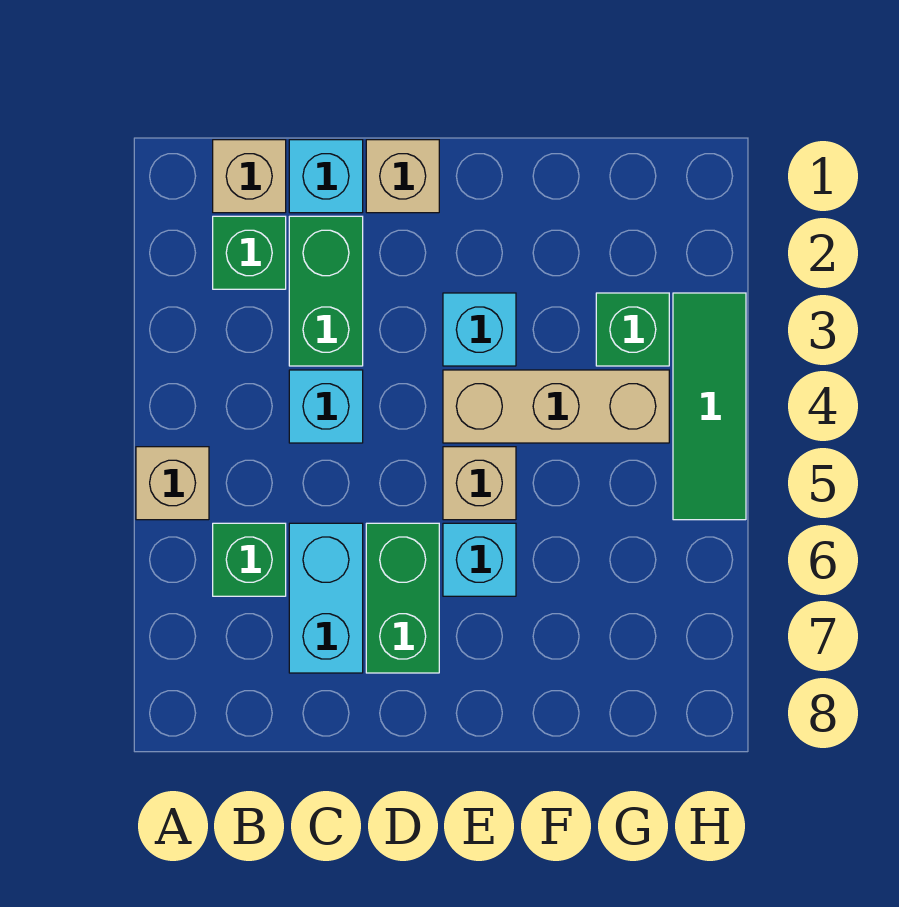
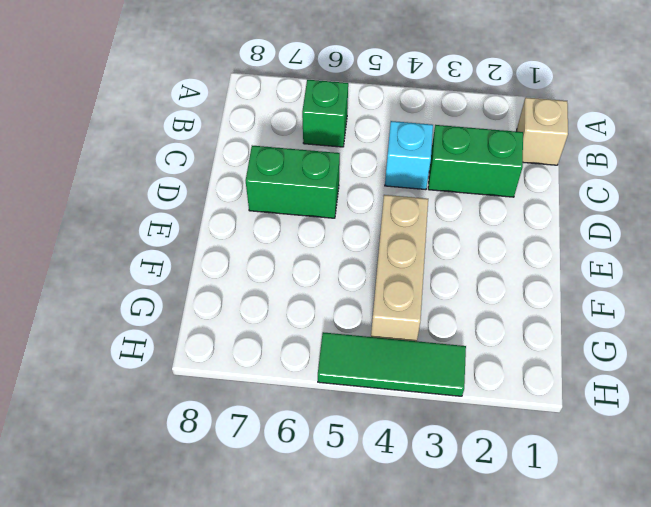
none -> tan brick A5 level 1
none -> green brick B2 level 1
none -> cyan brick C1 level 1

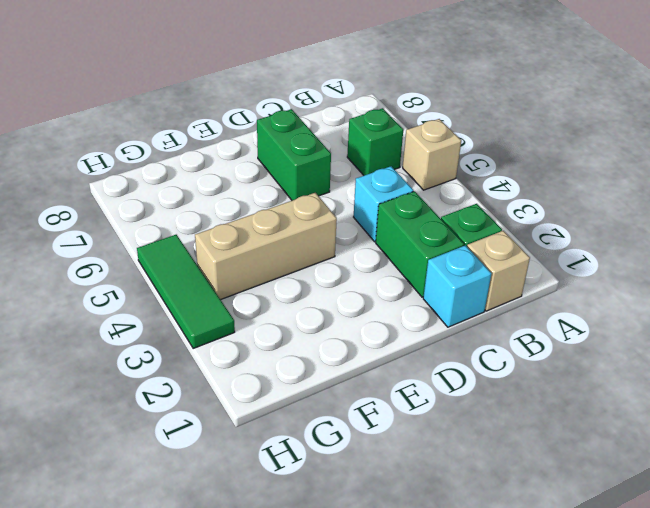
none -> cyan brick C6:C7 level 1
none -> tan brick D1 level 1
none -> cyan brick E3 level 1

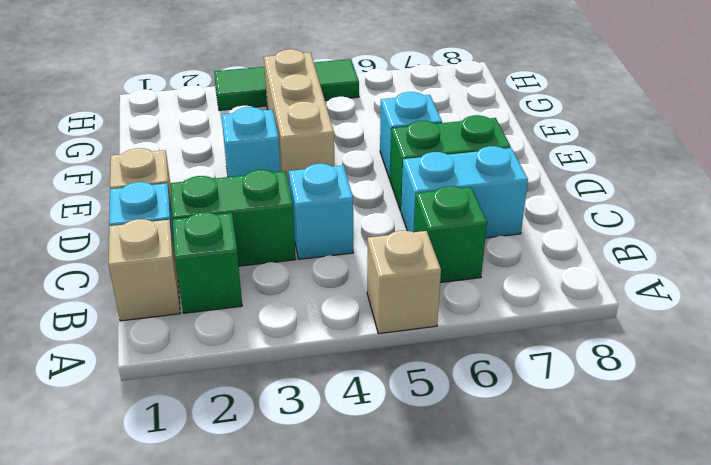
none -> tan brick E5 level 1
none -> green brick G3 level 1

